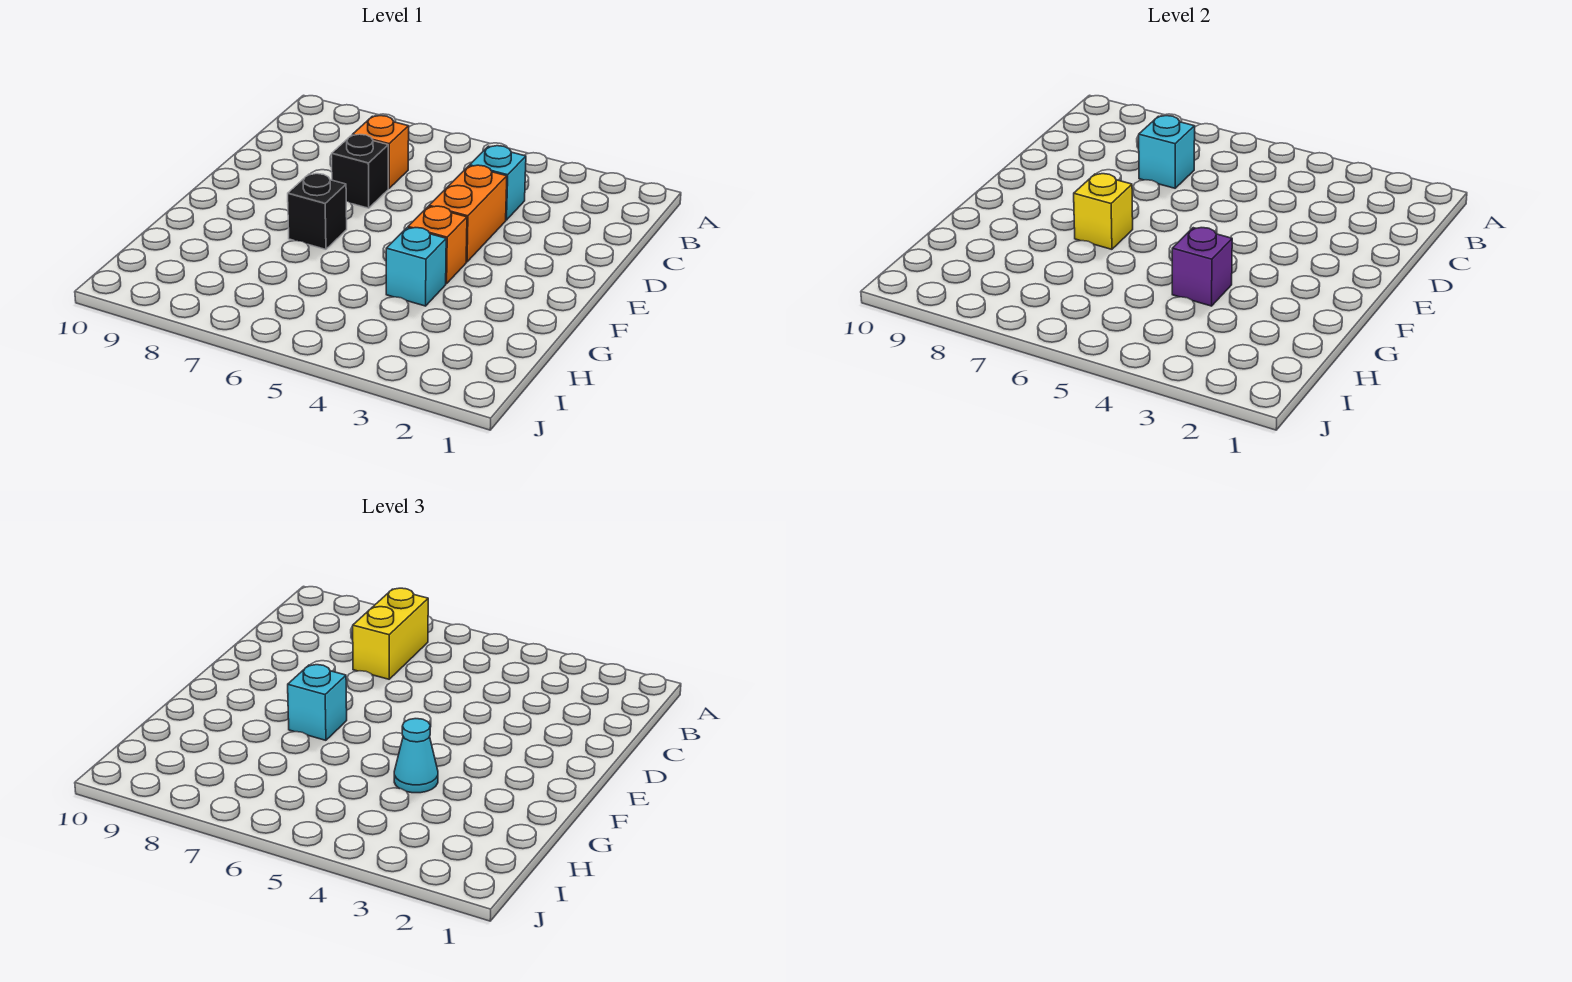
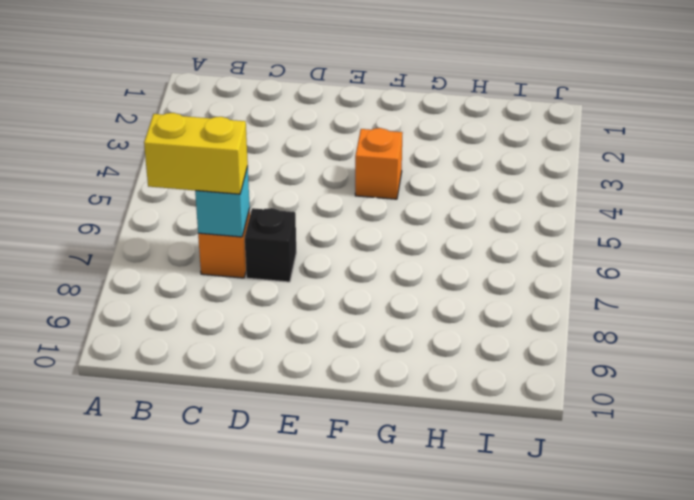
none -> cyan brick C4 level 1
none -> orange brick D4:E4 level 1
none -> black brick F7 level 1

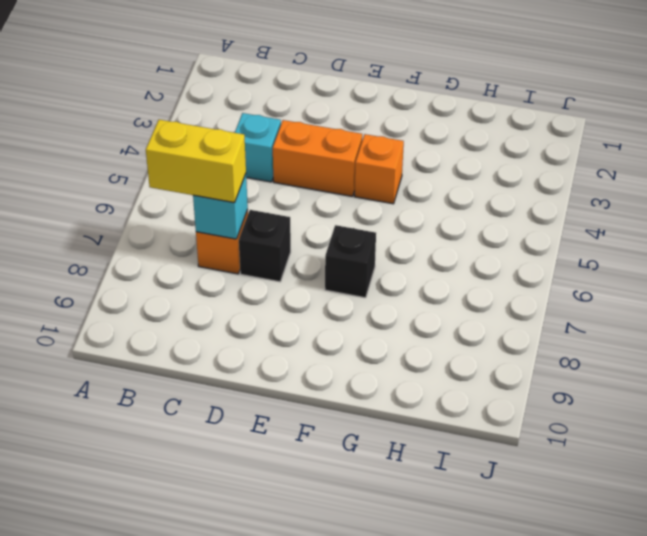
none -> cyan brick G4 level 1
none -> yellow brick F7 level 2
none -> purple brick G4 level 2

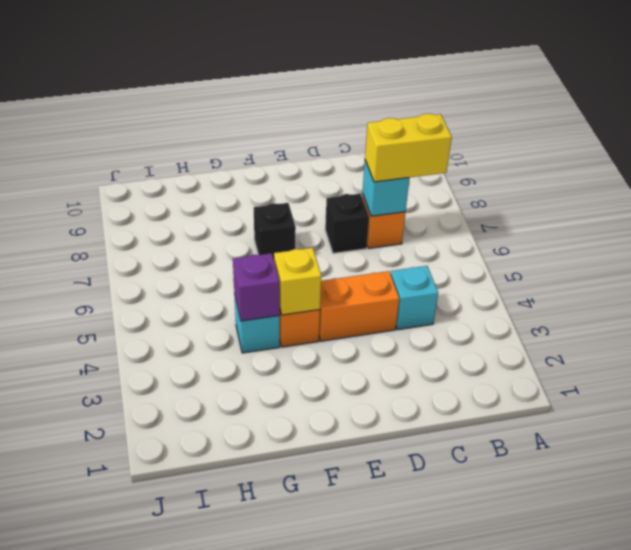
yellow brick F4 level 2 -> yellow brick F7 level 2
none -> cyan brick F7 level 3
none -> cyan cone G4 level 3

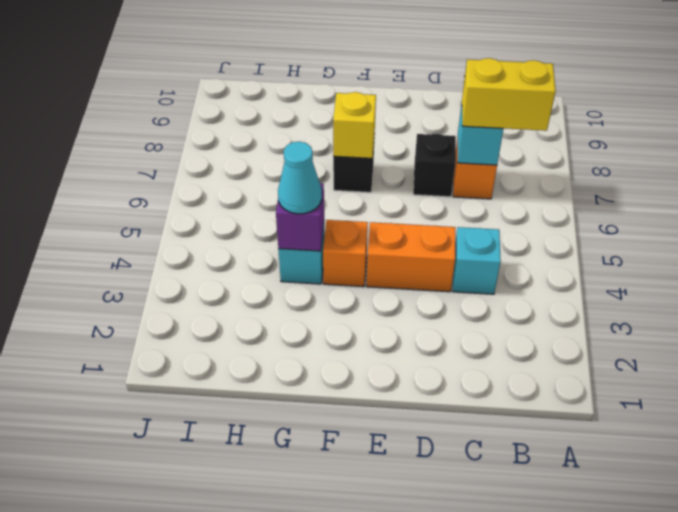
none -> cyan brick F7 level 3

